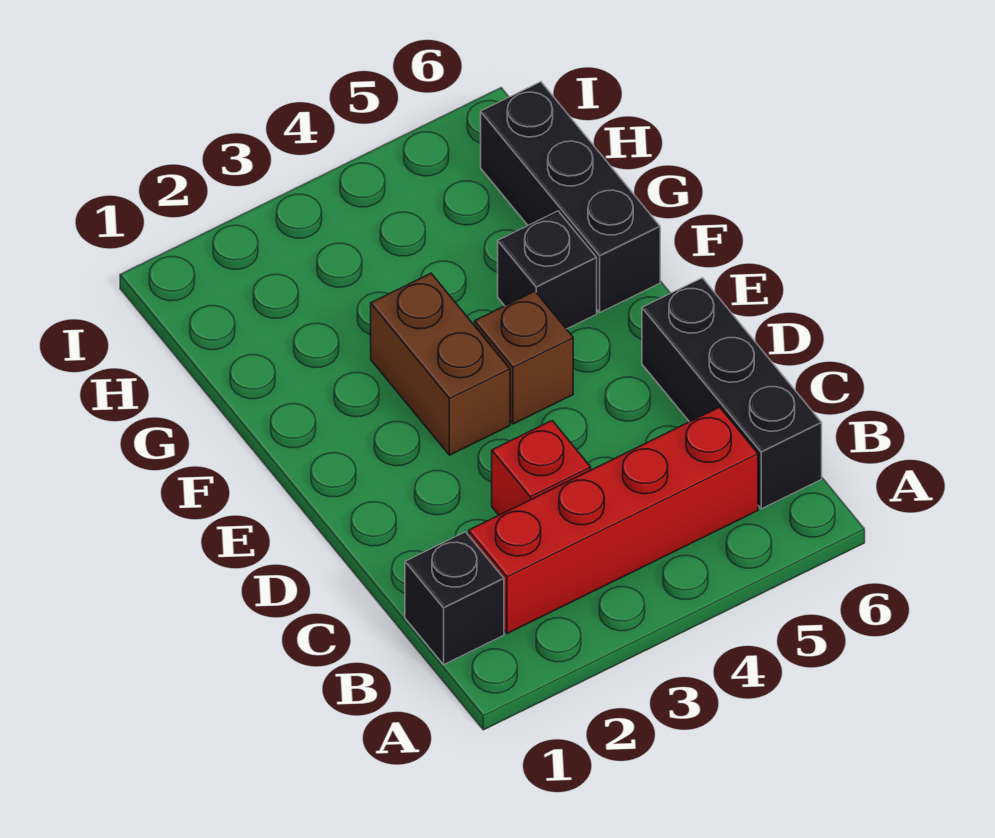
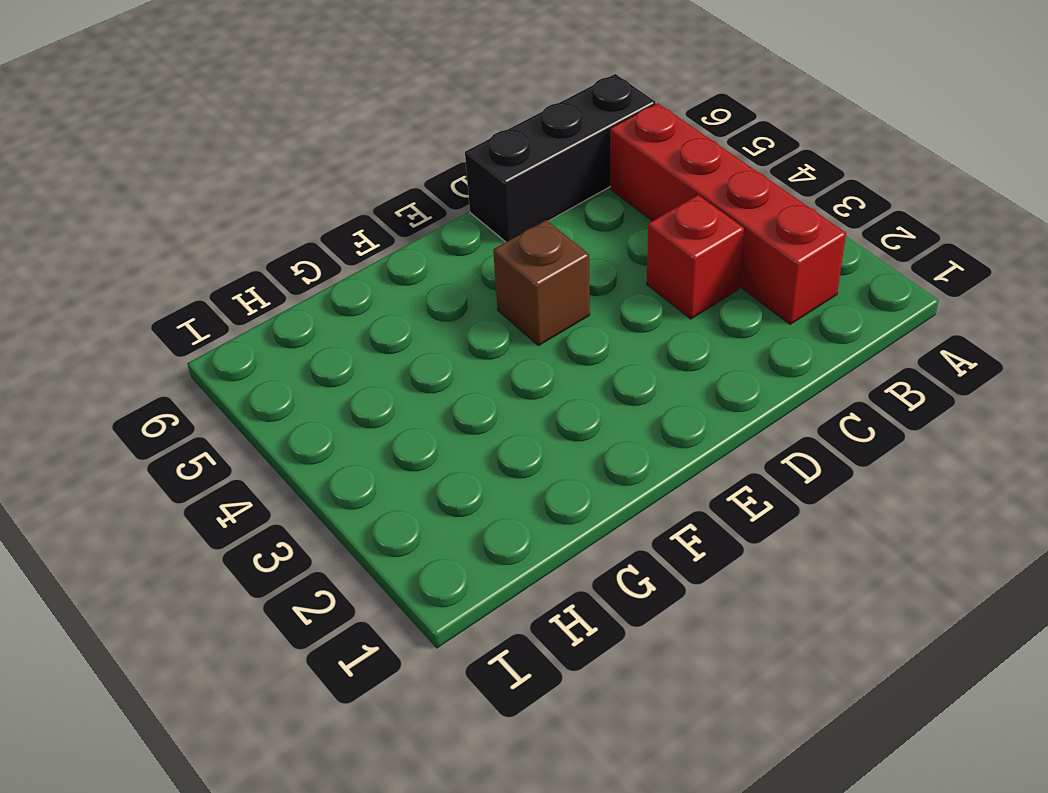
none -> black brick B1 level 1
none -> brown brick E3:F3 level 1

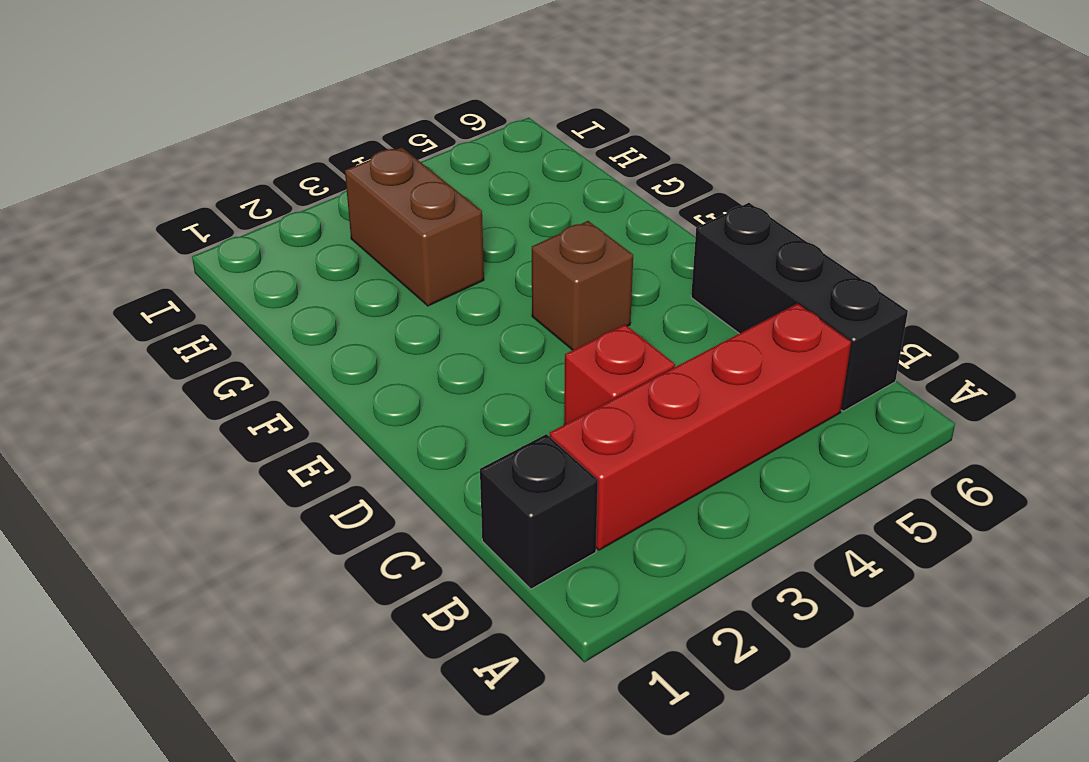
brown brick G3:H3 level 1 -> brown brick E3:F3 level 1
none -> black brick F5 level 1
none -> black brick F6:H6 level 1

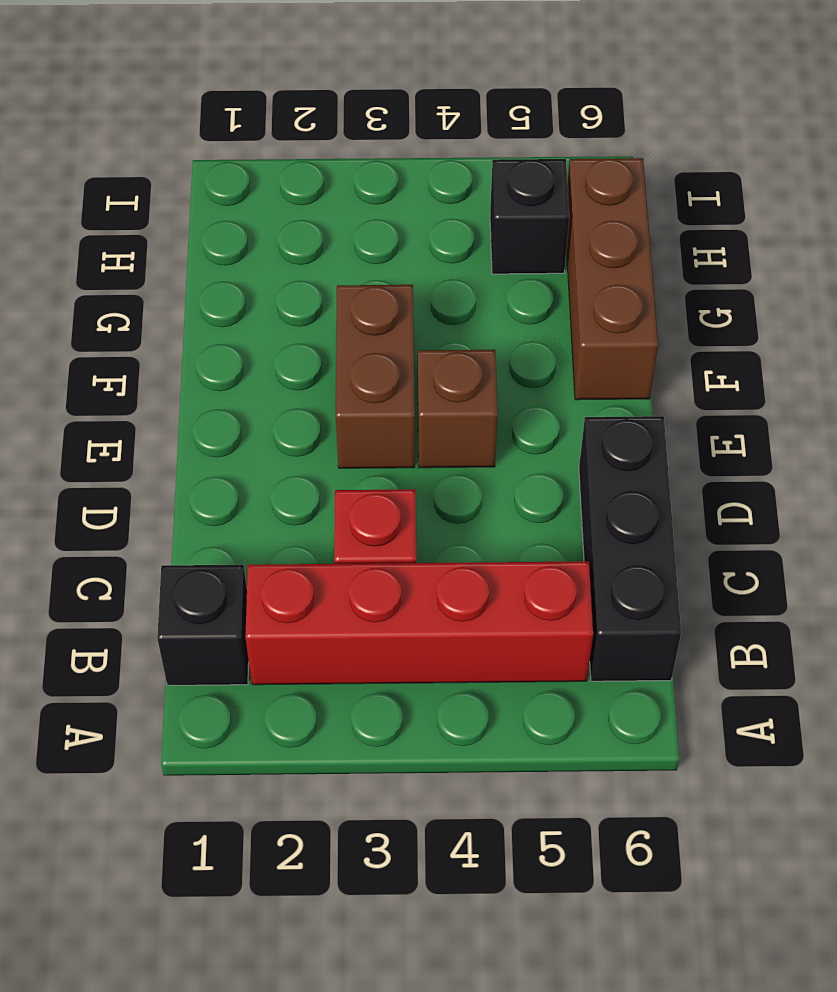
brown brick F6:H6 level 1 -> black brick F6:H6 level 1
black brick H5 level 1 -> black brick F5 level 1

